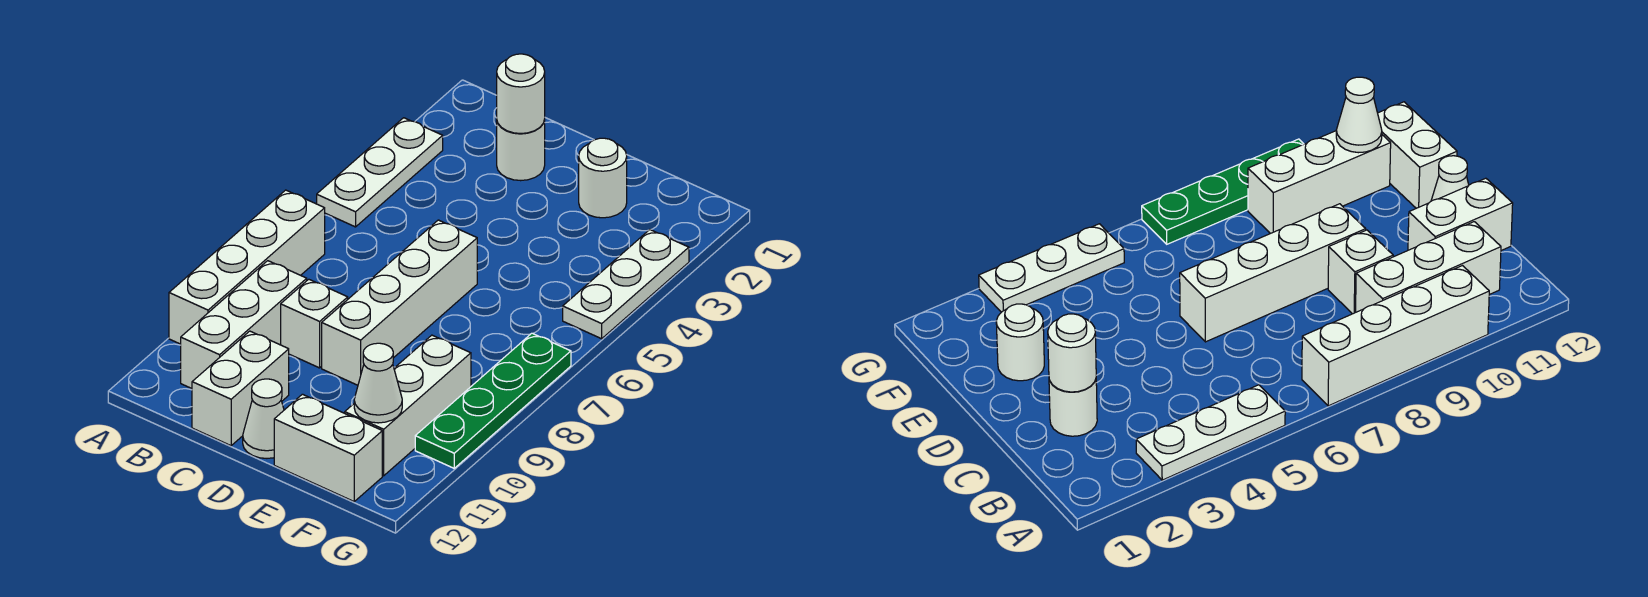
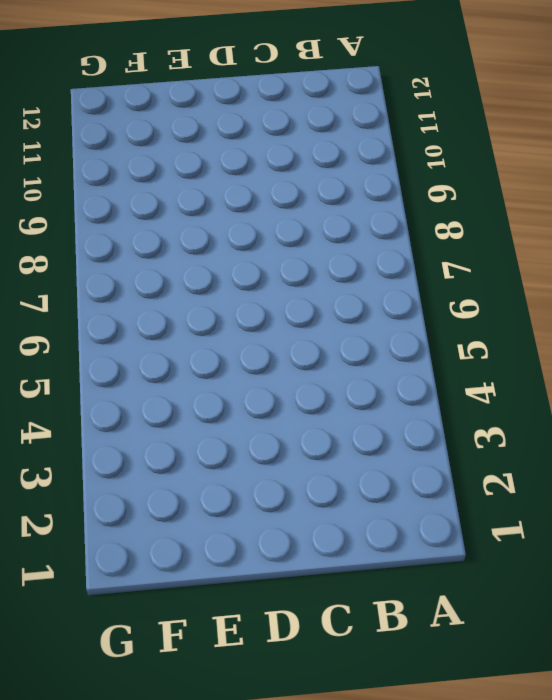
none -> white plate A3:A5 level 1
none -> white brick A7:A10 level 1
none -> white brick B9:B11 level 1

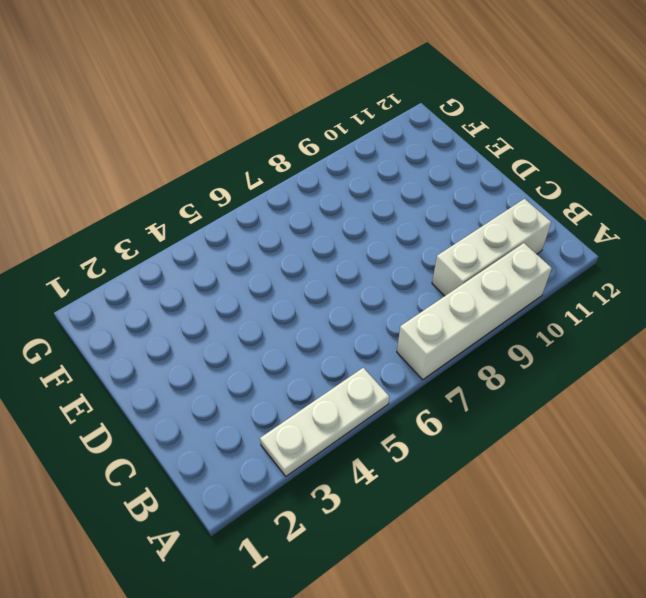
none -> white round brick C2 level 1
none -> white brick C9 level 1
none -> white brick C11:C12 level 1

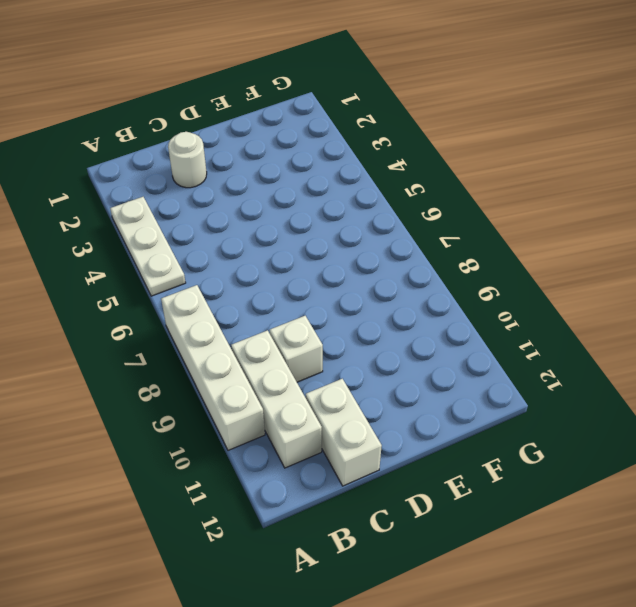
none -> white brick D6:D9 level 1
none -> white cone D12 level 1
none -> white round brick E2 level 1

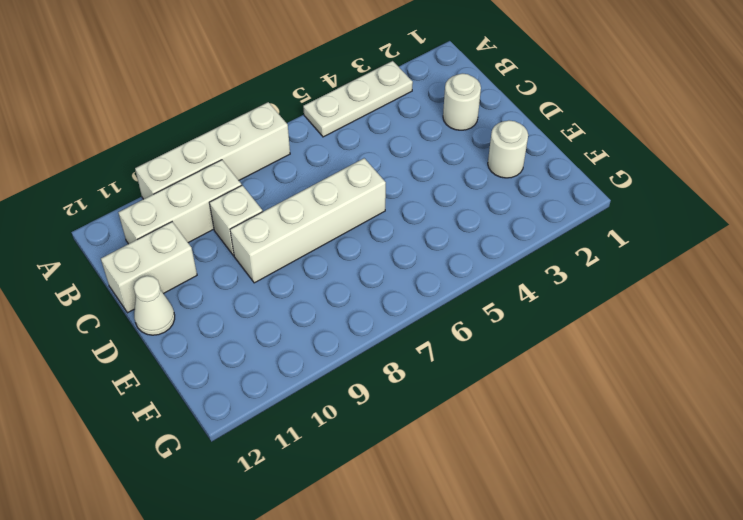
none -> white brick E12:F12 level 1
none -> white brick F9:F11 level 1
none -> white plate G3:G5 level 1

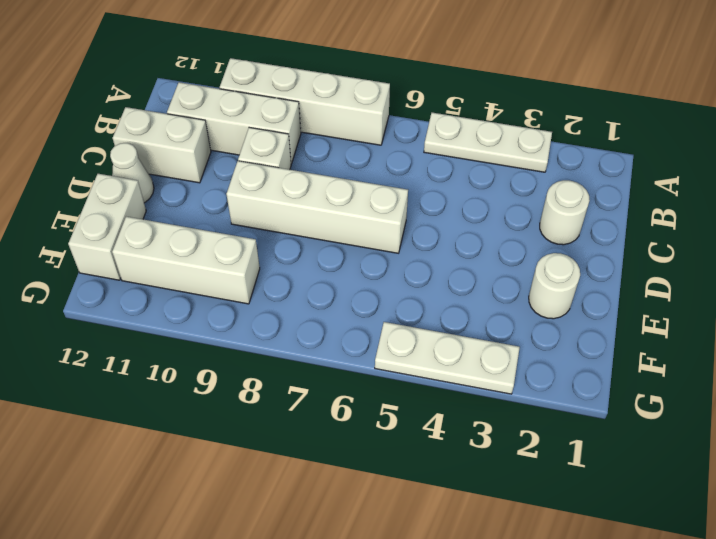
none -> green plate G7:G10 level 1
none -> white round brick C2 level 2
none -> white cone F11 level 2

